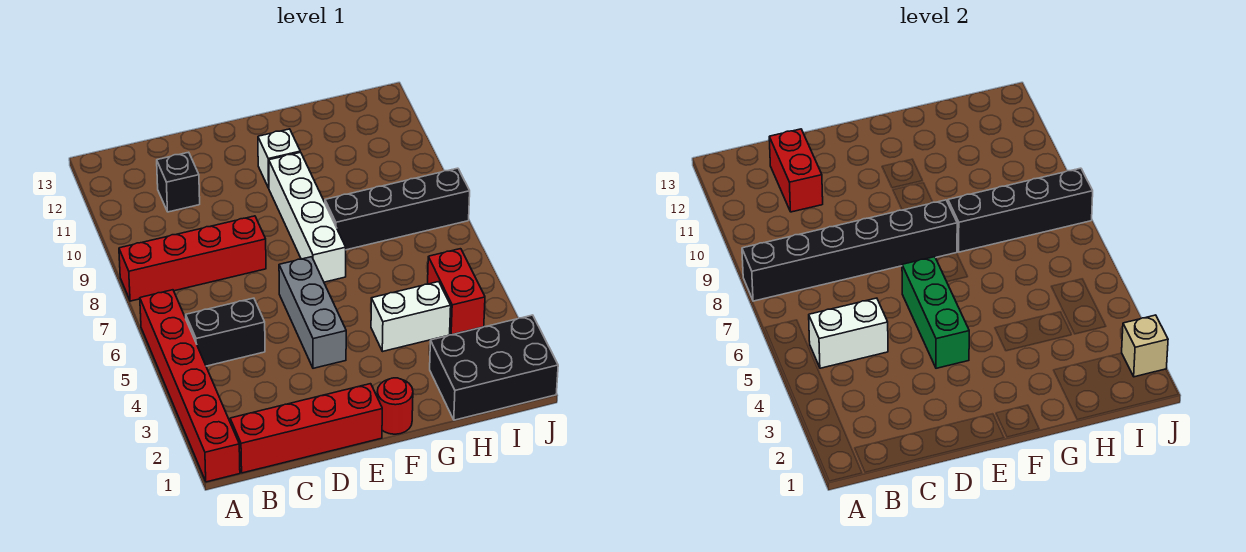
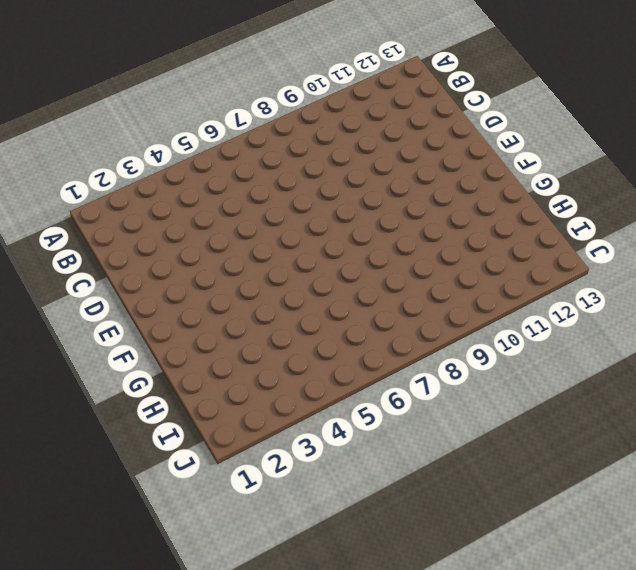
none -> red brick A1:A6 level 1
none -> red brick A8:D8 level 1
none -> red brick B1:E1 level 1

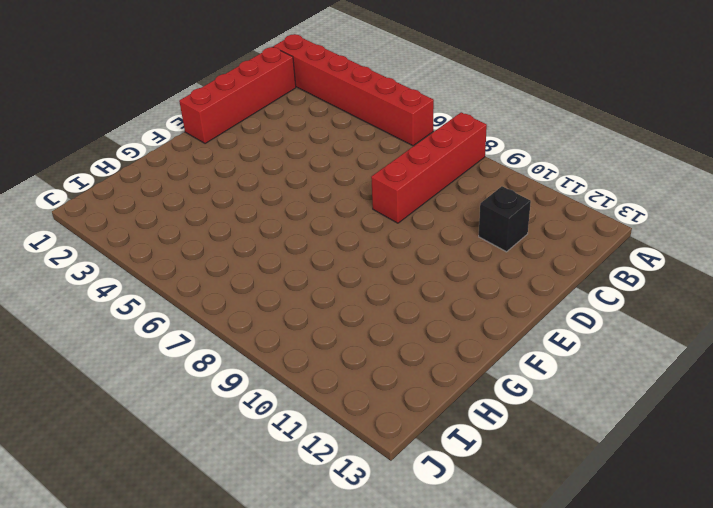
none -> black brick B5:C5 level 1
none -> grey brick E4:E6 level 1
none -> red round brick F1 level 1

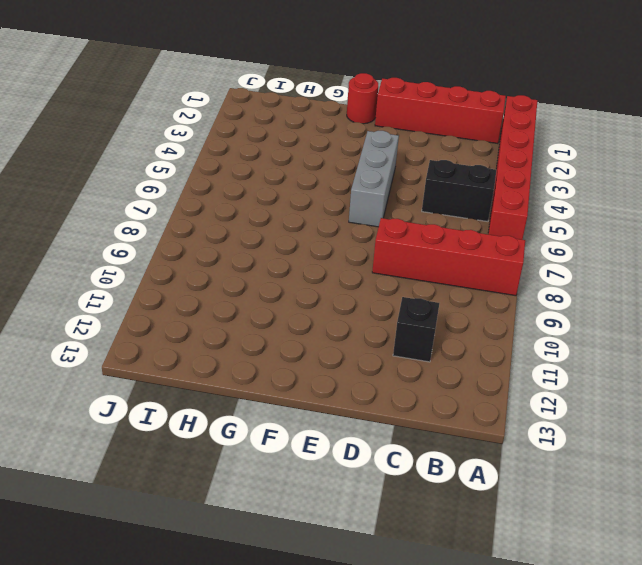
none -> white brick F7:F10 level 1
none -> white brick F11 level 1
none -> white brick G4:H4 level 1

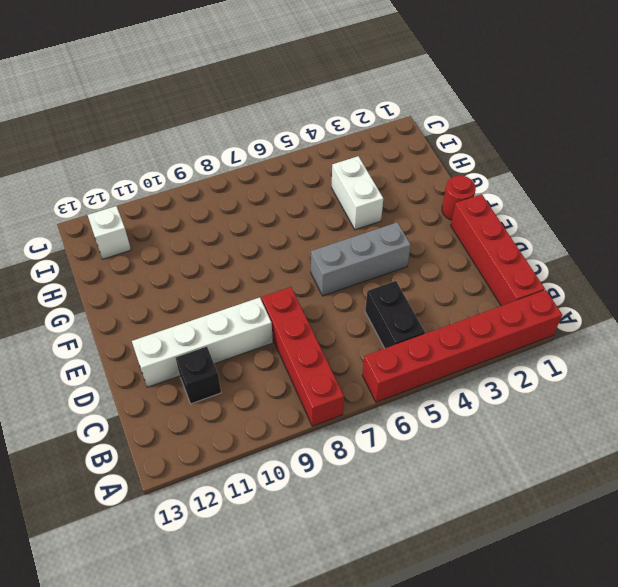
white brick D9:D12 level 1 -> white brick F7:F10 level 1
white brick I12 level 1 -> white brick F11 level 1
none -> black brick G8:J8 level 1
none -> black brick H1:J2 level 1
none -> red brick I4:I5 level 1

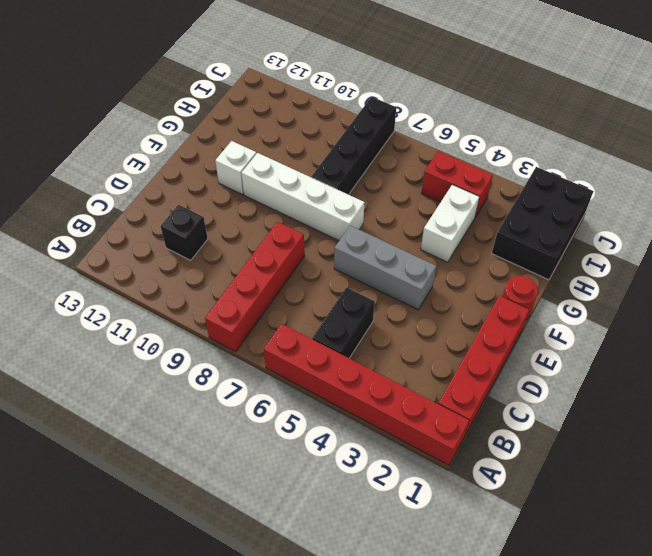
none -> black brick A8:F8 level 2
none -> white brick B5:C5 level 2
none -> red brick C11:C12 level 2

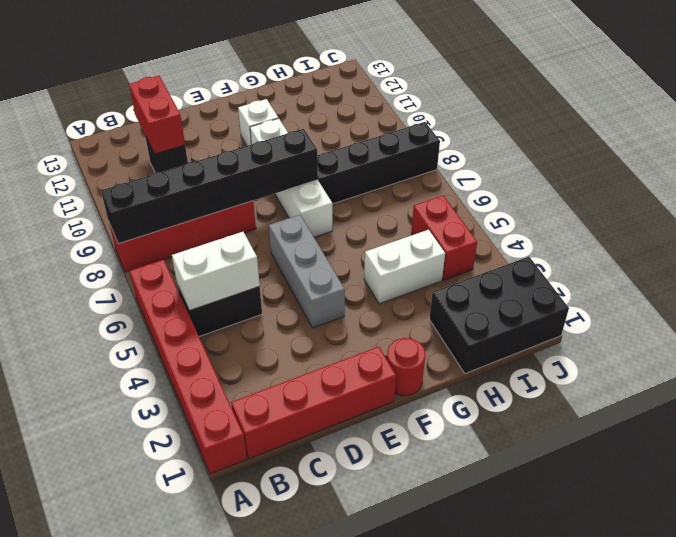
none -> green brick E4:E6 level 2
none -> black brick G8:J8 level 2
none -> tan brick J2 level 2

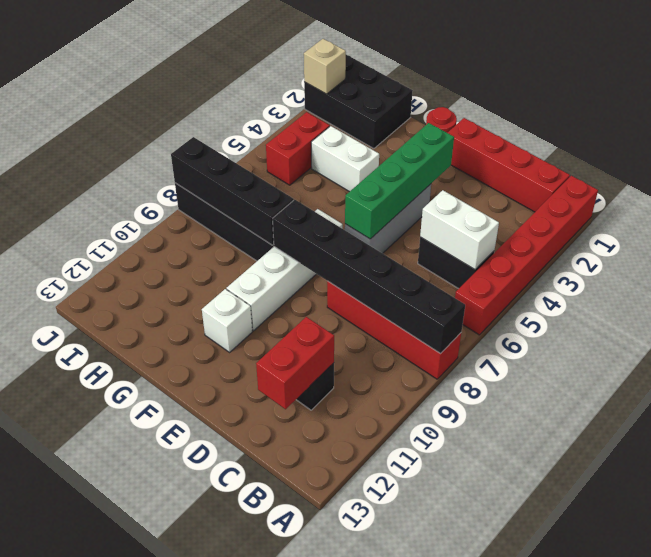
green brick E3:E6 level 2 -> green brick E4:E6 level 2

